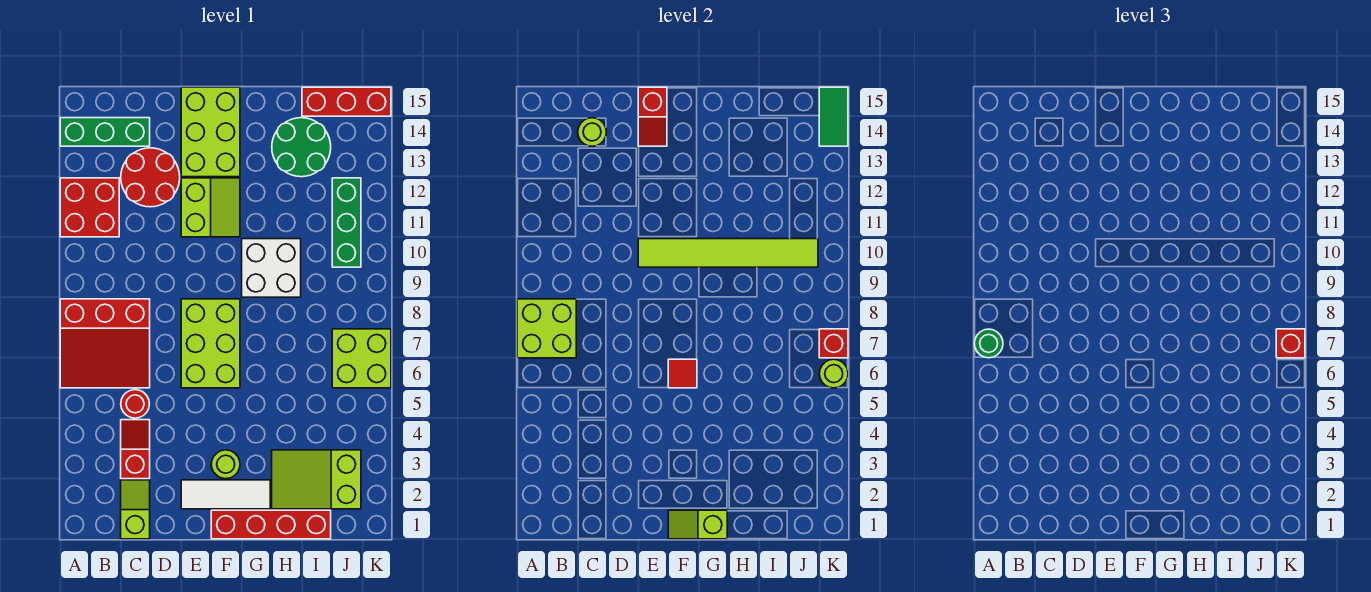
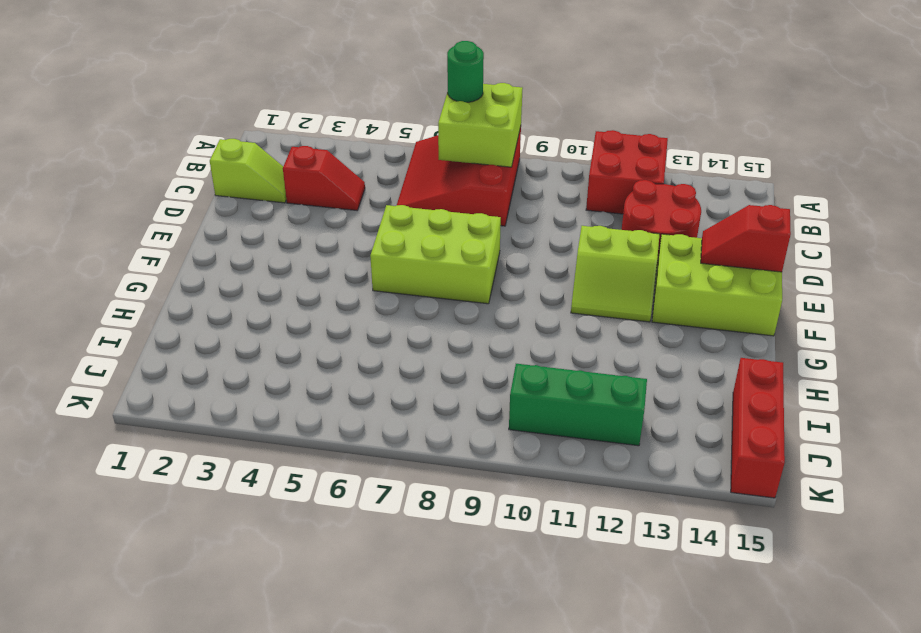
none -> green brick A14:C14 level 1
none -> red round brick C5 level 1
none -> white tile E2:G2 level 1
none -> red brick F1:I1 level 1

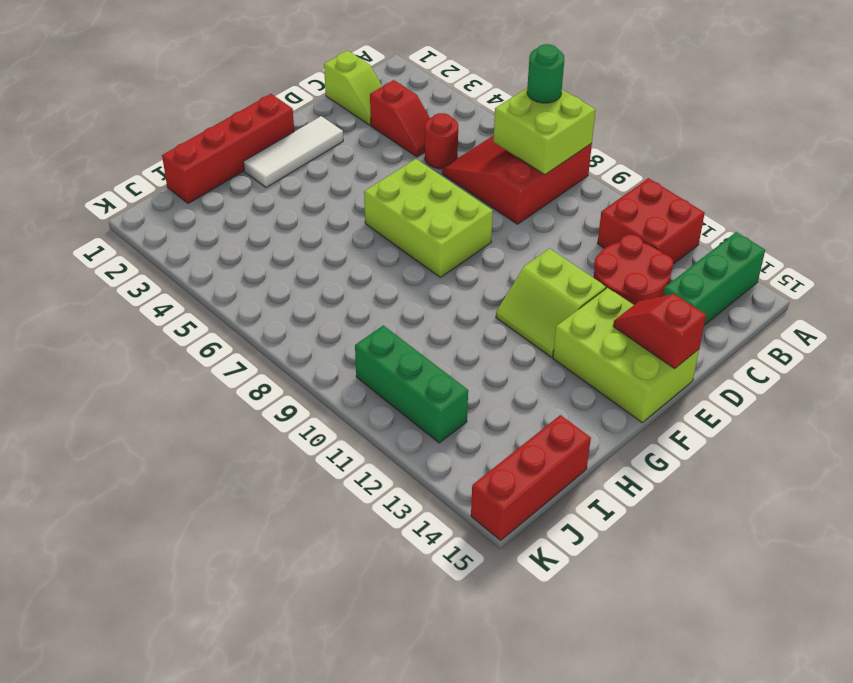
none -> lime round brick F3 level 1
none -> white brick G9:H10 level 1
none -> lime slope H2:J3 level 1 top J
none -> green round brick H13:I14 level 1

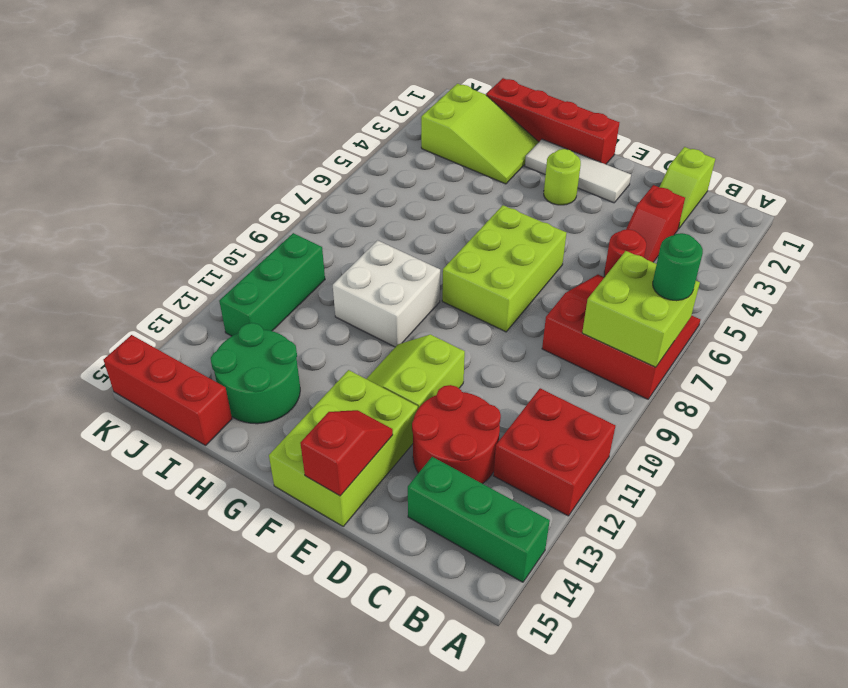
none -> lime brick J6:K7 level 1
none -> lime round brick C14 level 2
none -> lime tile E10:J10 level 2
none -> lime slope F1:G1 level 2 top G

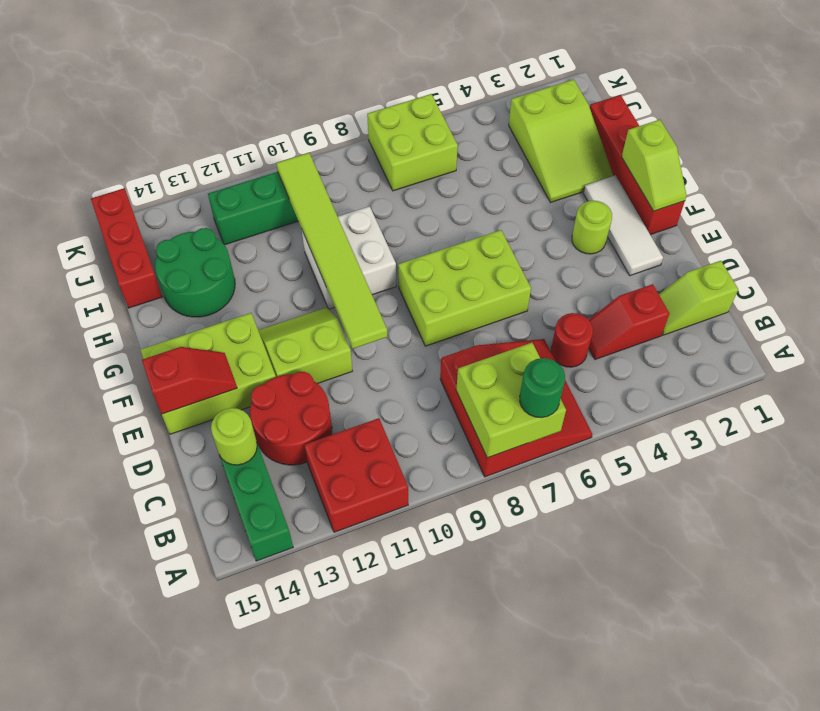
none -> red tile F6 level 2
none -> lime round brick K6 level 2
none -> red brick K7 level 2
none -> green tile K14:K15 level 2

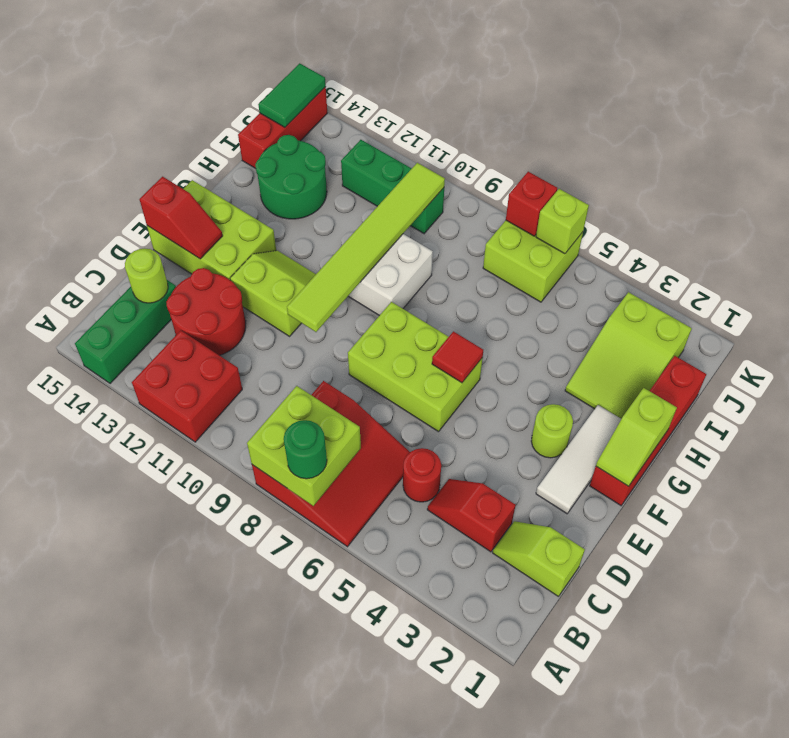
green tile J15:K15 level 2 -> green tile K14:K15 level 2
lime brick K6 level 2 -> lime round brick K6 level 2
none -> red brick K7 level 3

